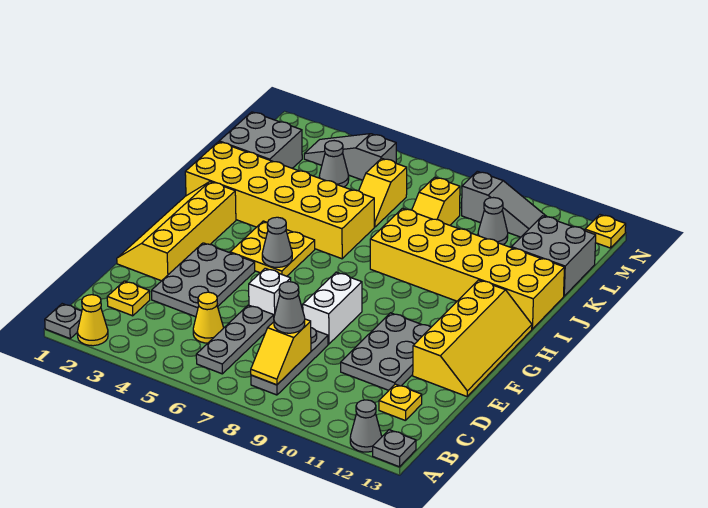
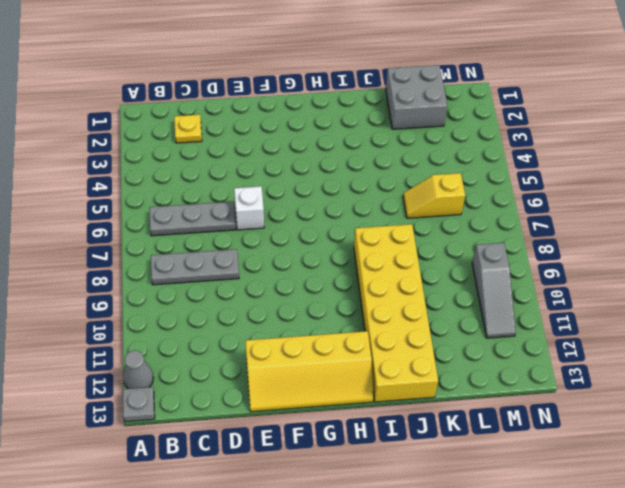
none -> grey plate A1 level 1
none -> yellow cone A2 level 1
none -> yellow cone C5 level 1
none -> yellow plate C12 level 1

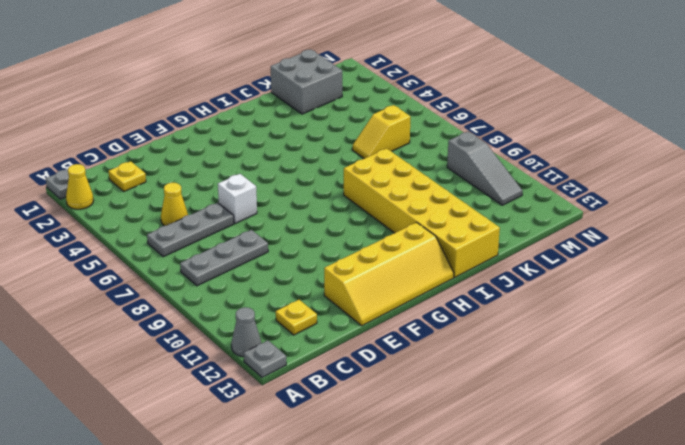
none -> grey plate D3:F4 level 1
none -> grey plate D10:F11 level 1
none -> yellow slope E1:H2 level 1 top 2
none -> white brick E8:F8 level 1

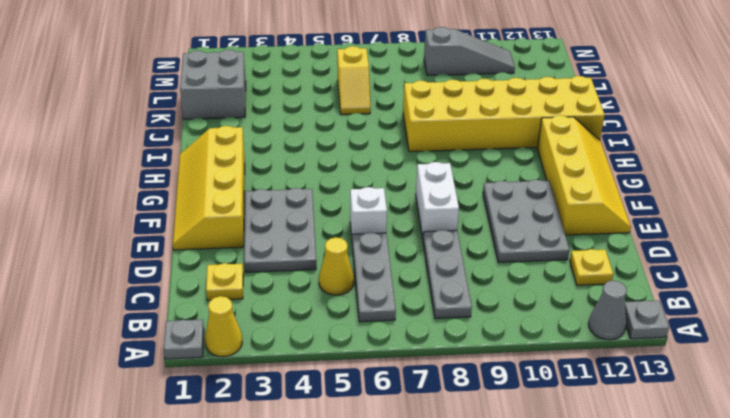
none -> yellow plate G4:H5 level 1
none -> yellow brick I1:J6 level 1
none -> yellow slope K8:L8 level 1 top L
none -> grey brick K12:L13 level 1

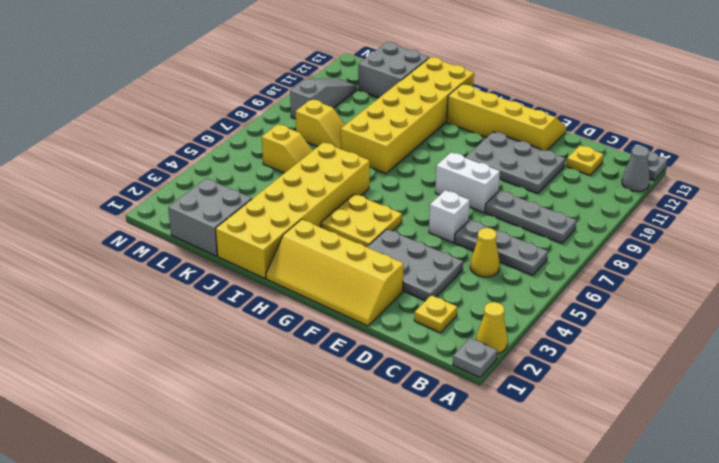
none -> grey cone L4 level 1
none -> grey cone L10 level 1
none -> grey slope M3:M5 level 1 top 5
none -> yellow plate N13 level 1

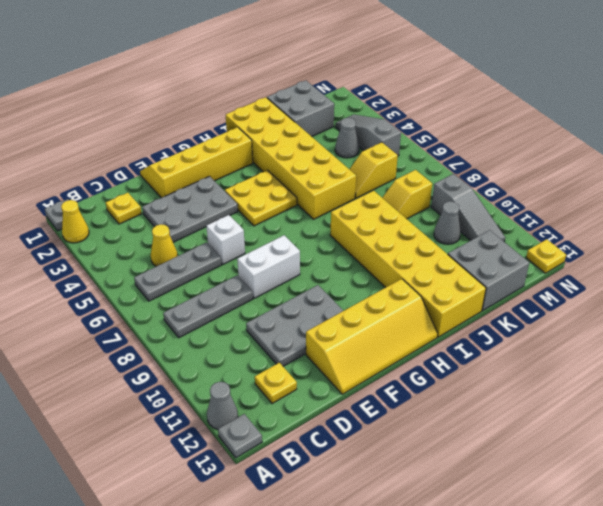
none -> yellow slope B8:C8 level 2 top C
none -> grey cone G5 level 2
none -> grey cone C8 level 3

